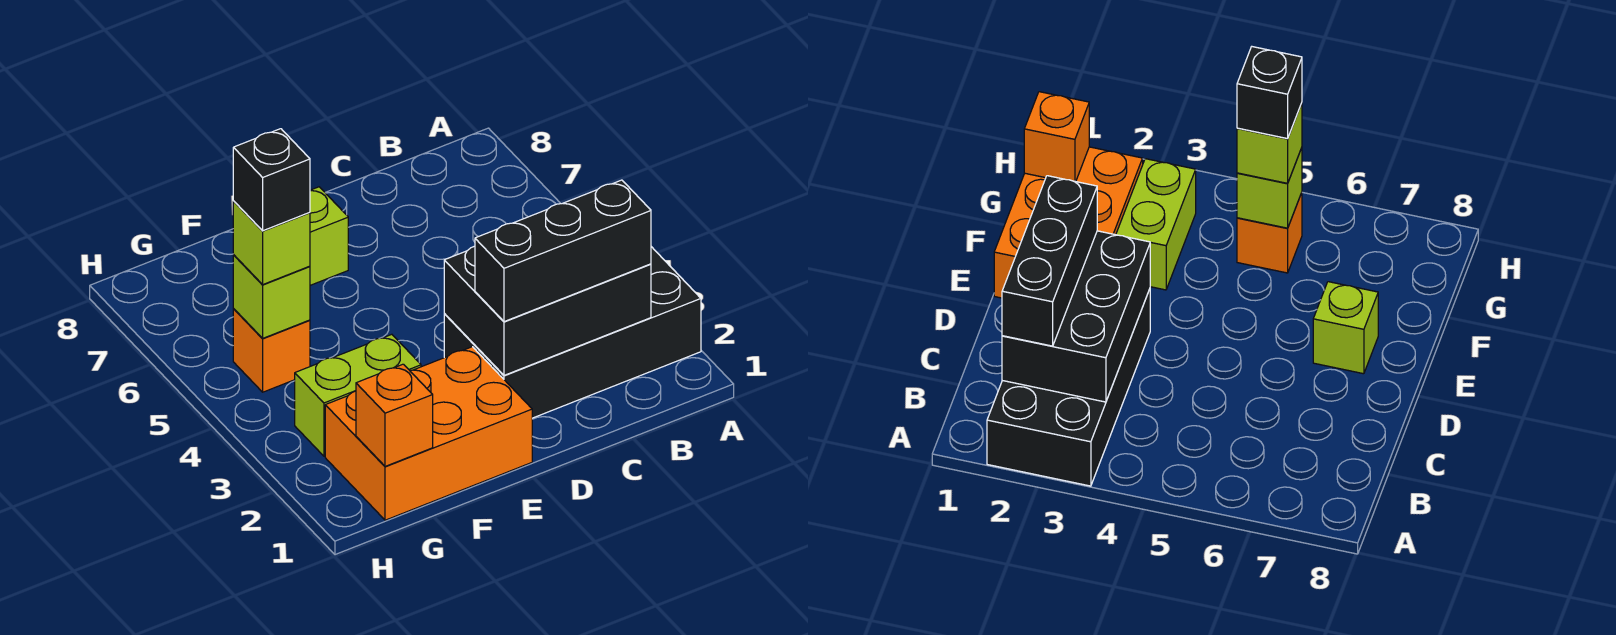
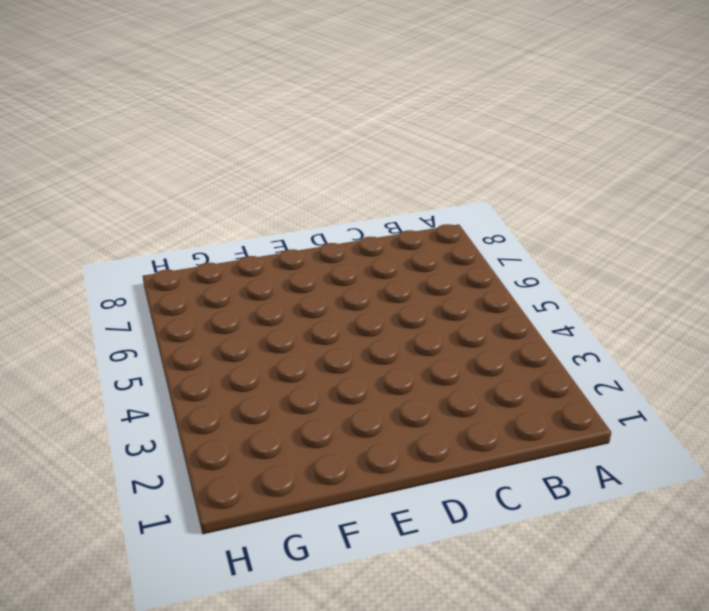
none -> black brick A2:D3 level 1
none -> orange brick E1:G2 level 1

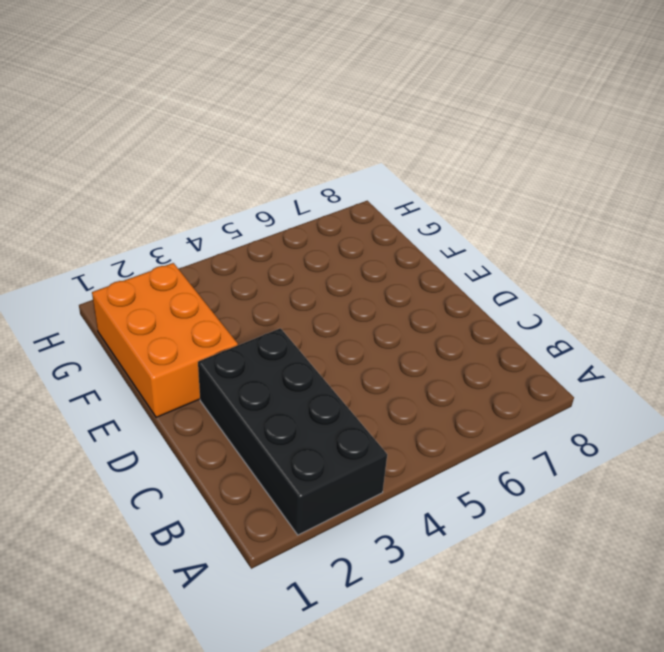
none -> lime brick E7 level 1
none -> lime brick F3:G3 level 1

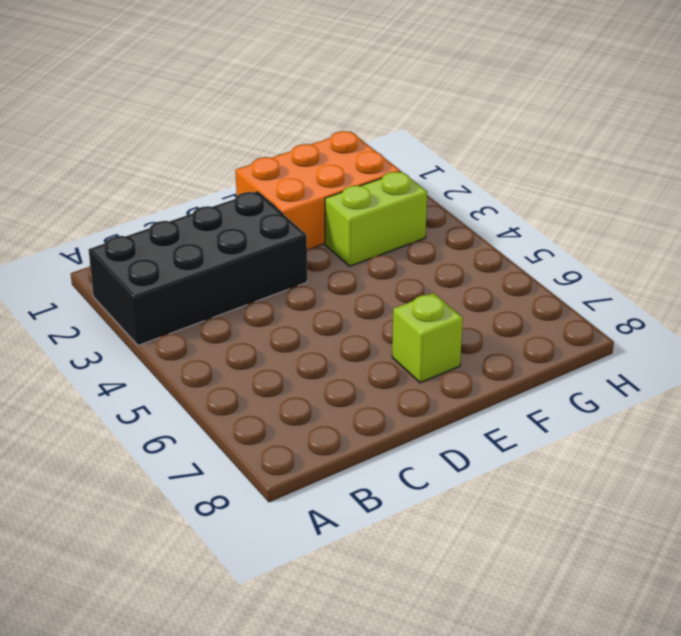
none -> orange brick G5 level 1
none -> black brick B2:D3 level 2

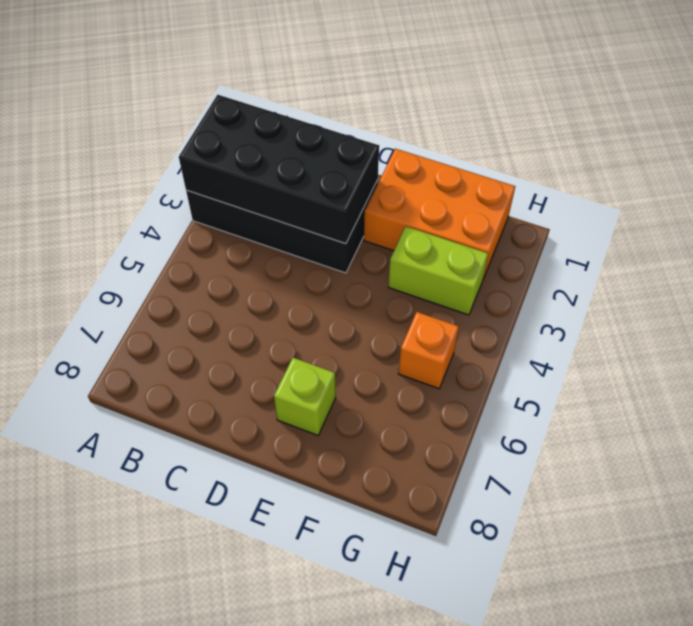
black brick A2:D3 level 2 -> black brick B2:D3 level 2
none -> orange brick G1 level 2
none -> lime brick G5 level 2

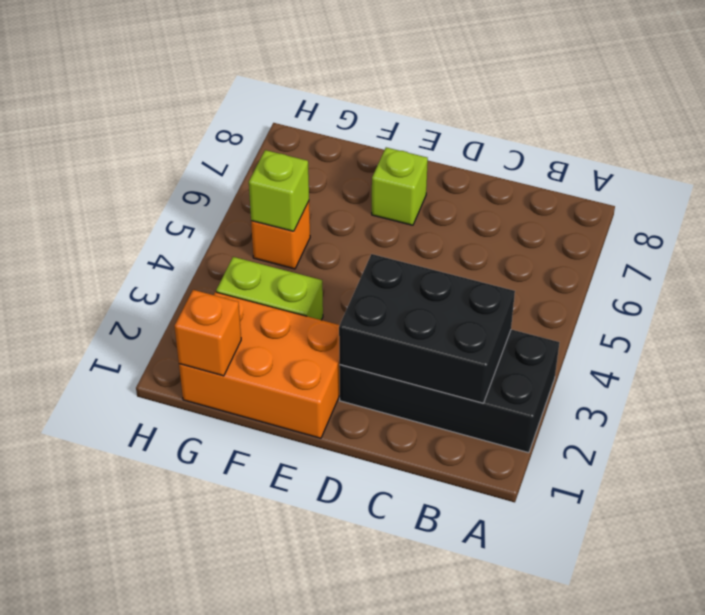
none -> black brick B2:D2 level 3
none -> lime brick G5 level 3

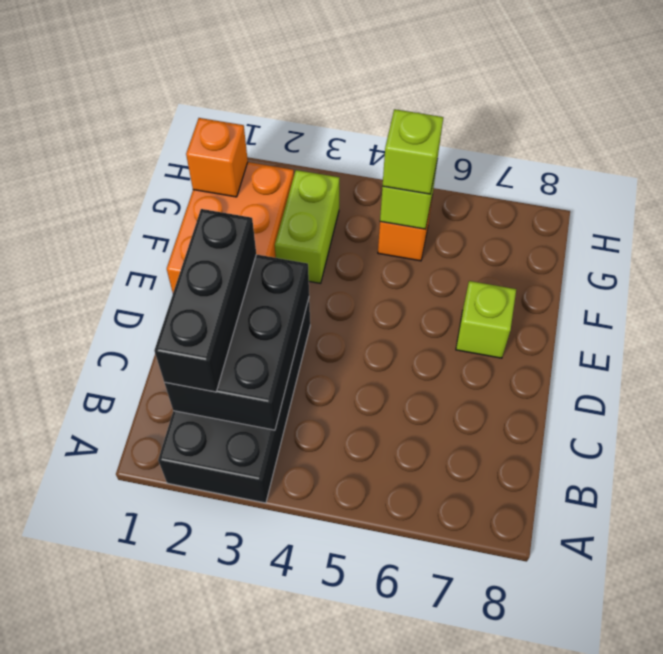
none -> black brick G5 level 4

